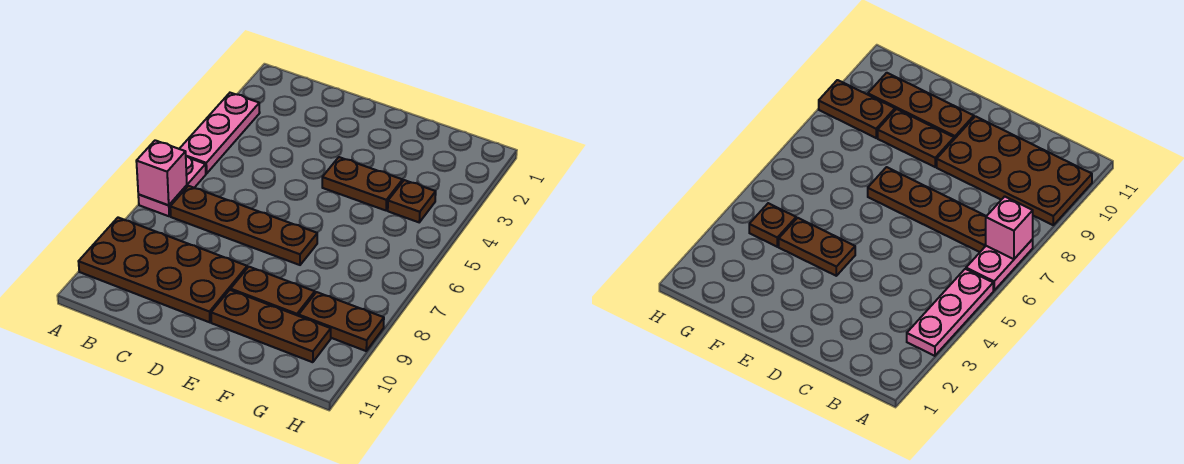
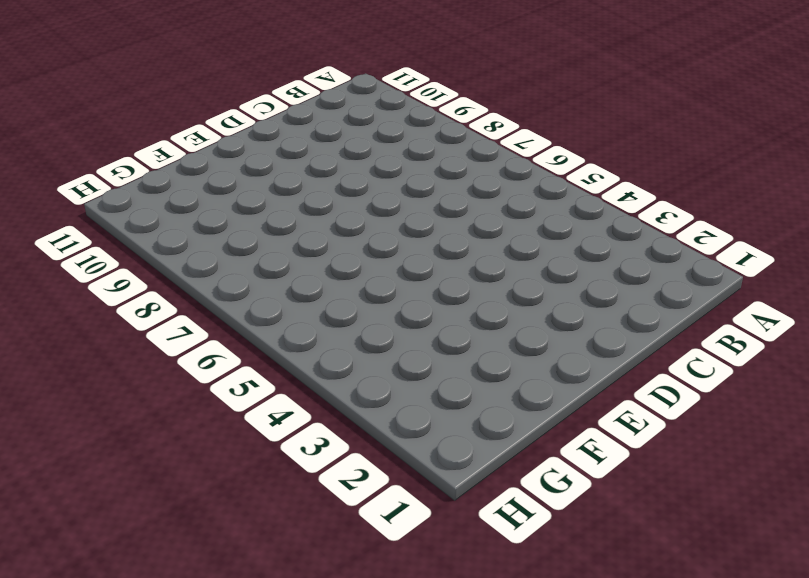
none -> pink plate A3:A5 level 1
none -> pink plate A6:A7 level 1

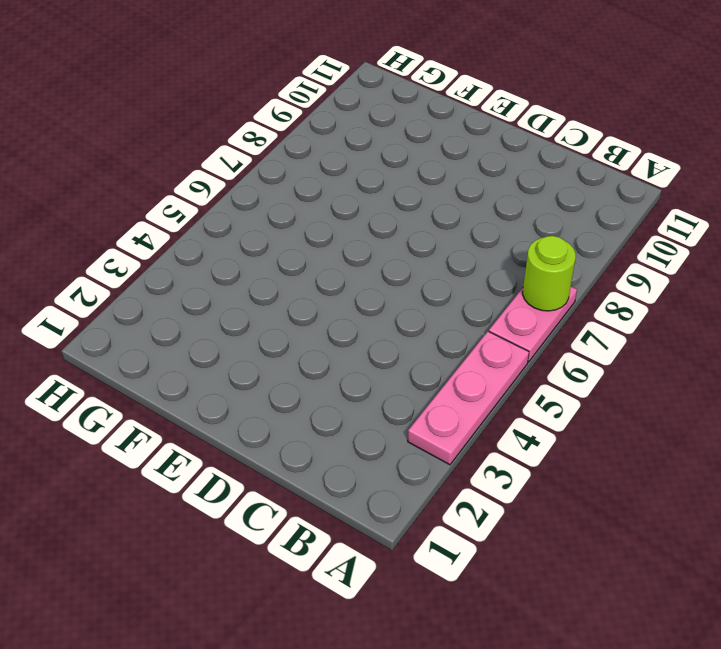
lime round brick A7 level 2 -> pink brick A7 level 2
none -> brown plate A9:D10 level 1
none -> brown plate B7:E7 level 1

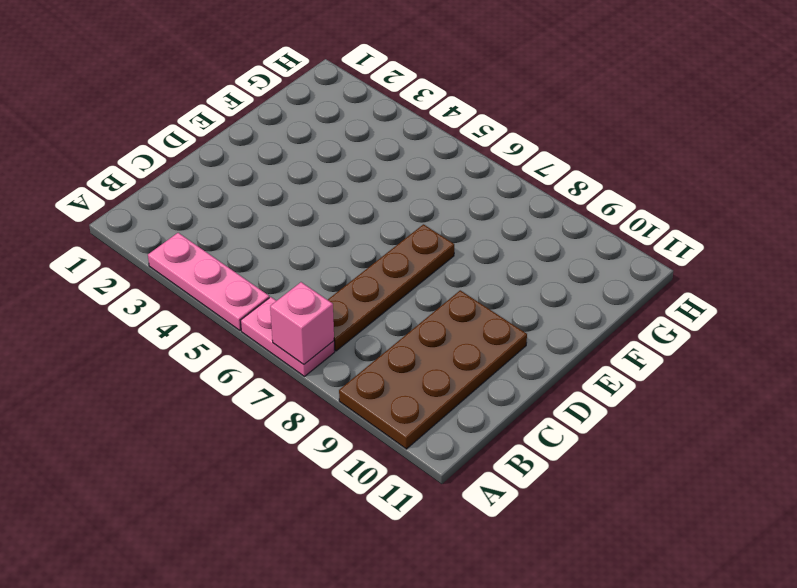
none -> brown plate E4:F4 level 1
none -> brown plate E9:F9 level 1

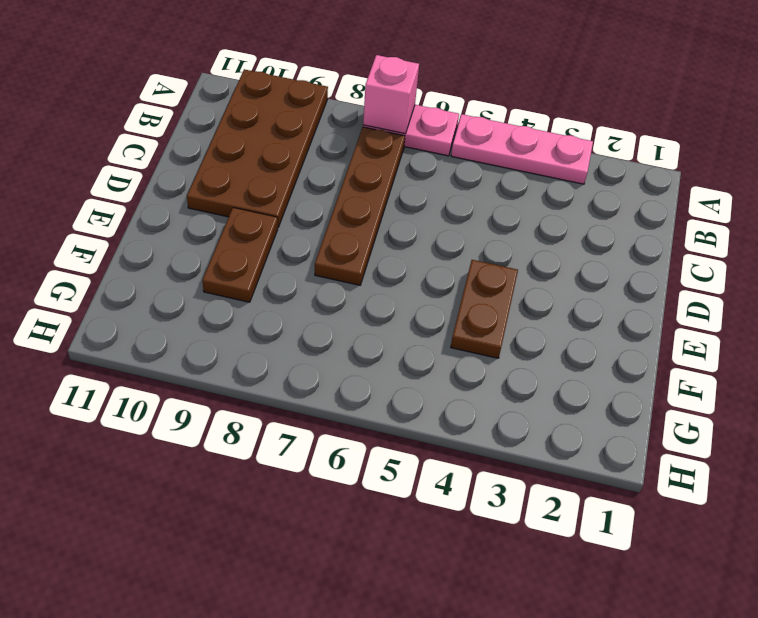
none -> brown plate E10:G10 level 1
none -> brown plate G4 level 1

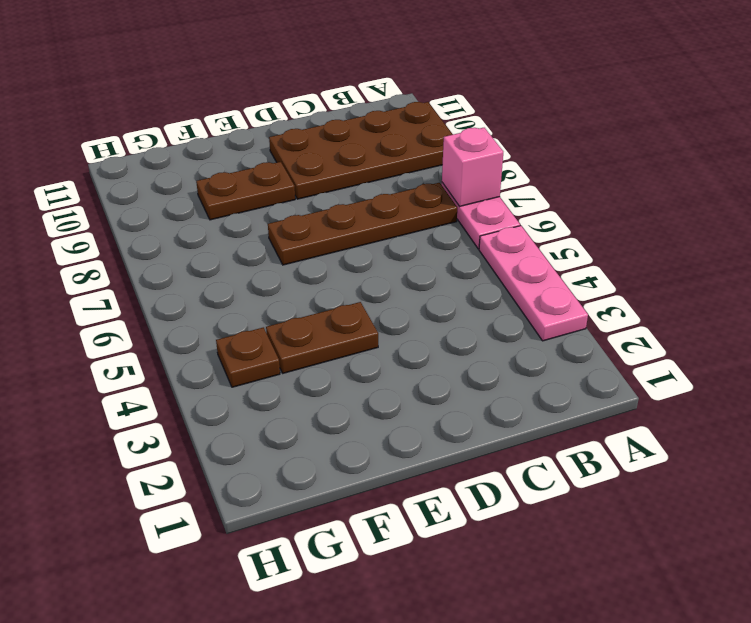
none -> brown plate E10:G10 level 1
none -> brown plate G9:H9 level 1

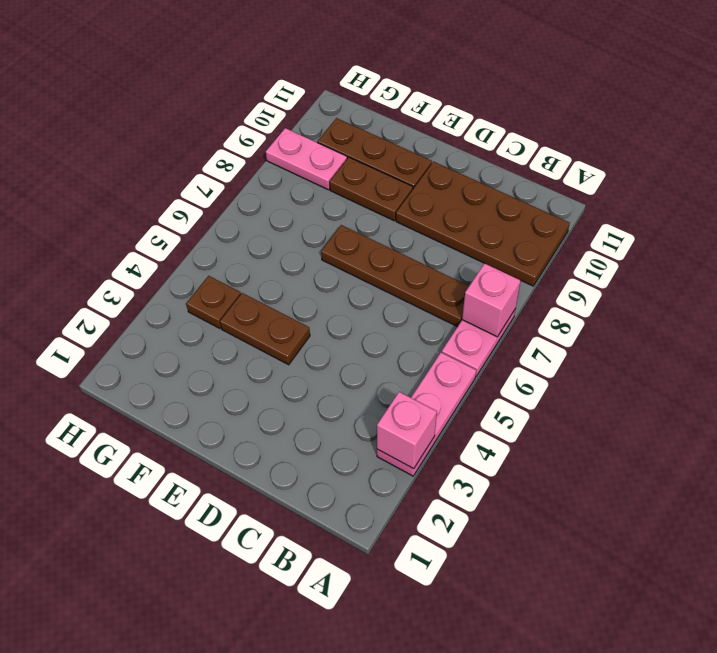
pink brick A3 level 2 -> none
pink plate G9:H9 level 1 -> brown plate G9:H9 level 1

